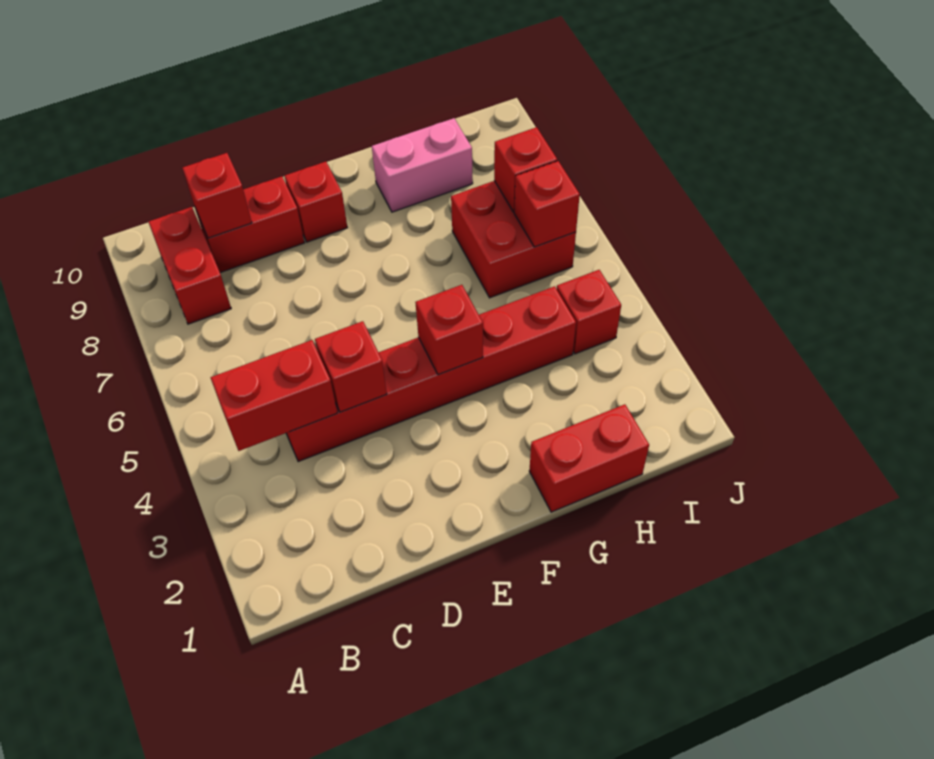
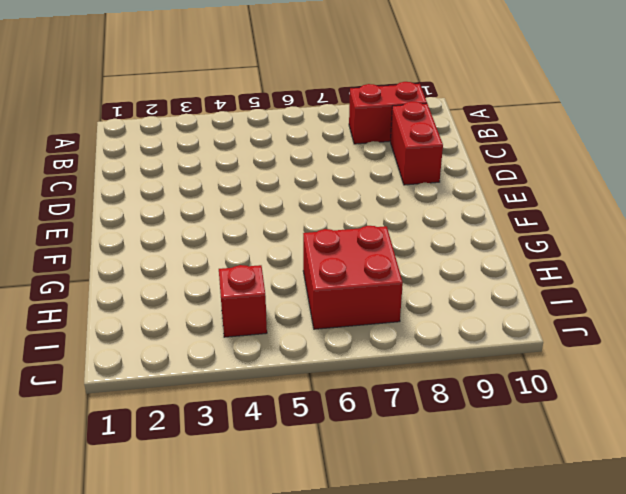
none -> red brick C4:H4 level 1
none -> red brick E9 level 1
none -> red brick G1:H1 level 1

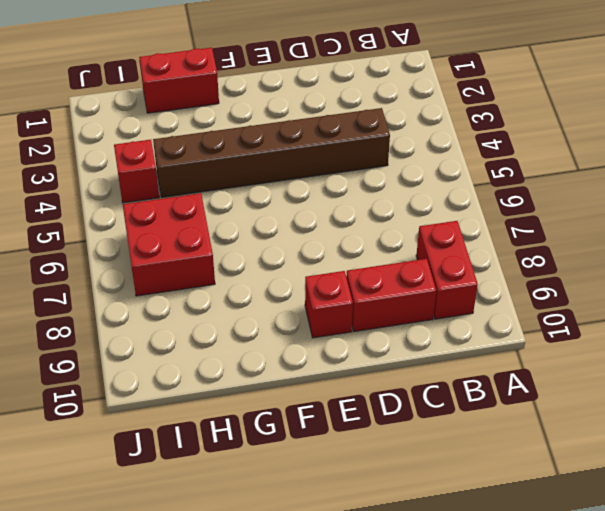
brown brick C4:H4 level 1 -> red brick C4:H4 level 1
none -> pink brick G9:H9 level 1
none -> red brick B4:C4 level 2
none -> red brick C9 level 2

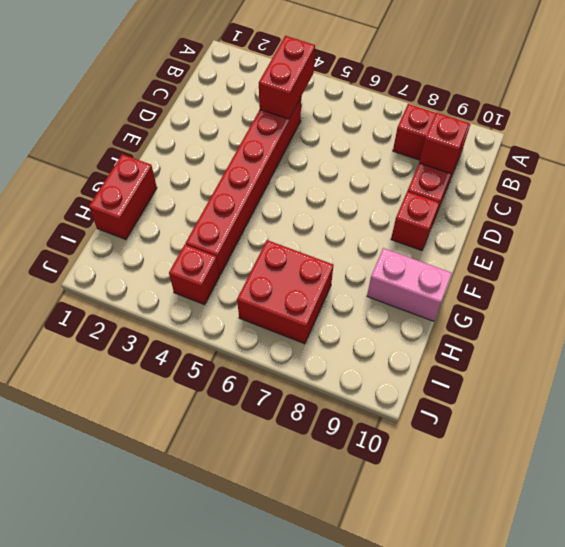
pink brick G9:G10 level 1 -> pink brick G9:H9 level 1
none -> red brick D4 level 2
none -> red brick F4 level 2
none -> red brick I6 level 2

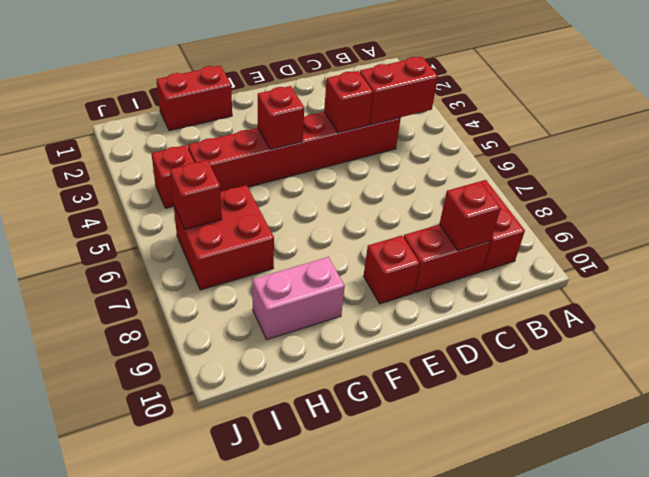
none -> red brick I7 level 2

